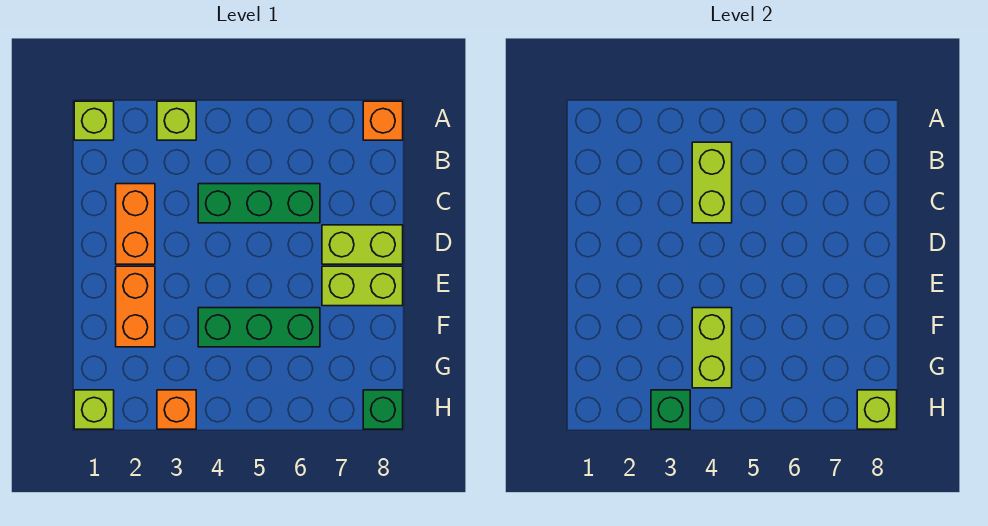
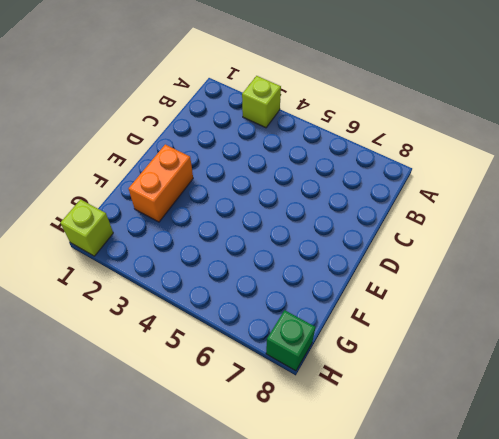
none -> lime brick A1 level 1
none -> orange brick A8 level 1
none -> orange brick C2:D2 level 1

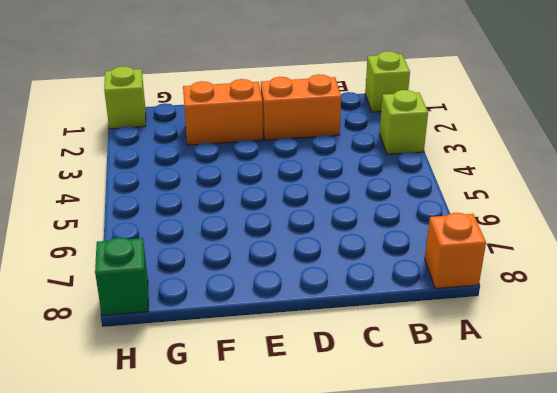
none -> green brick C4:C6 level 1
none -> lime brick D7:D8 level 1
none -> lime brick E7:E8 level 1

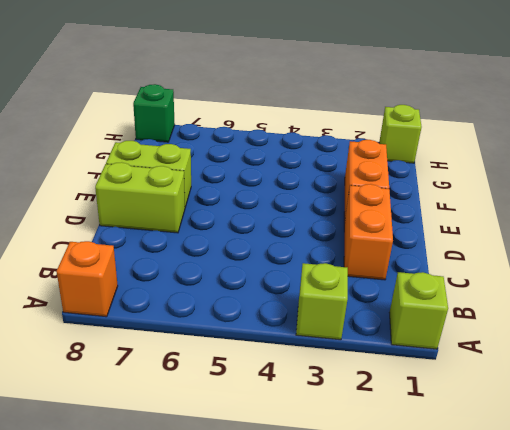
none -> green brick C4:C6 level 1
none -> green brick F4:F6 level 1
none -> orange brick H3 level 1

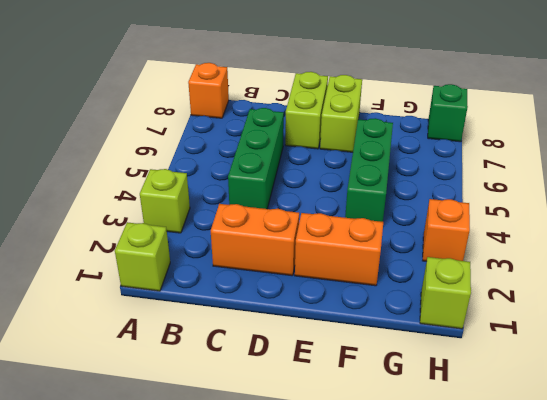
none -> lime brick B4:C4 level 2
none -> lime brick F4:G4 level 2
none -> green brick H3 level 2

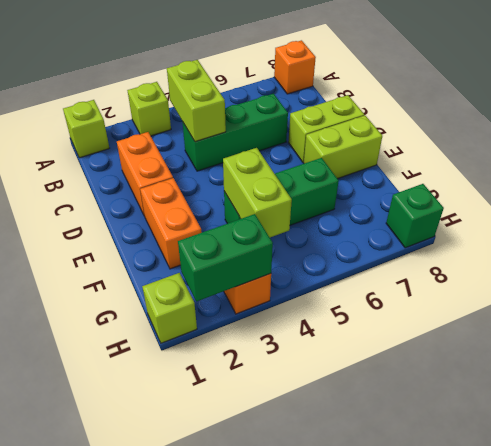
green brick H2:H3 level 2 -> green brick H3 level 2
none -> lime brick H8 level 2

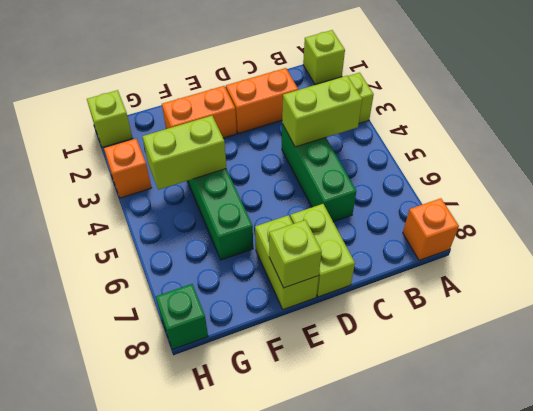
lime brick E8 level 2 -> lime brick H8 level 2
none -> green brick H3 level 2

